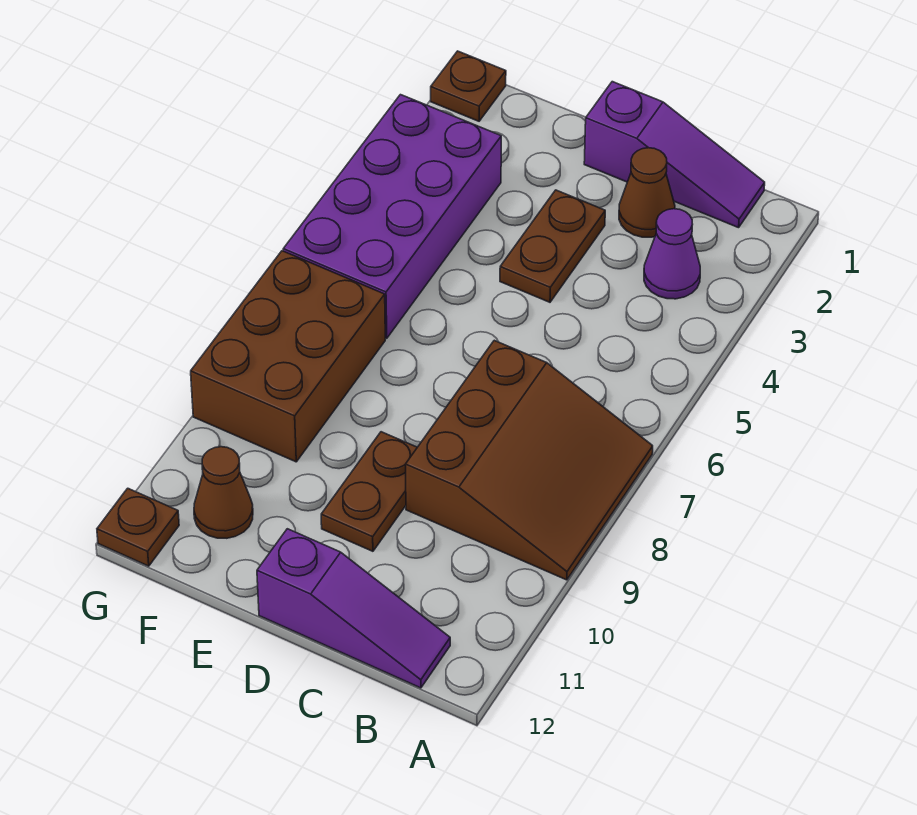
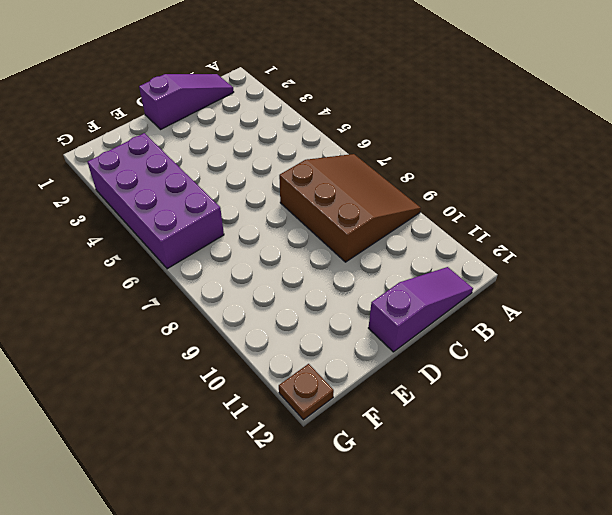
none -> purple cone B3 level 1
none -> brown cone C2 level 1
none -> brown plate D3:D4 level 1

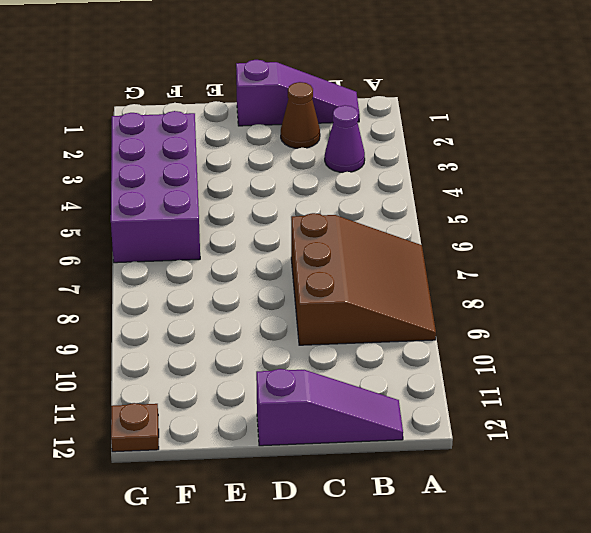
none -> brown plate D3:D4 level 1
none -> brown plate D9:D10 level 1
none -> brown brick F7:G9 level 1

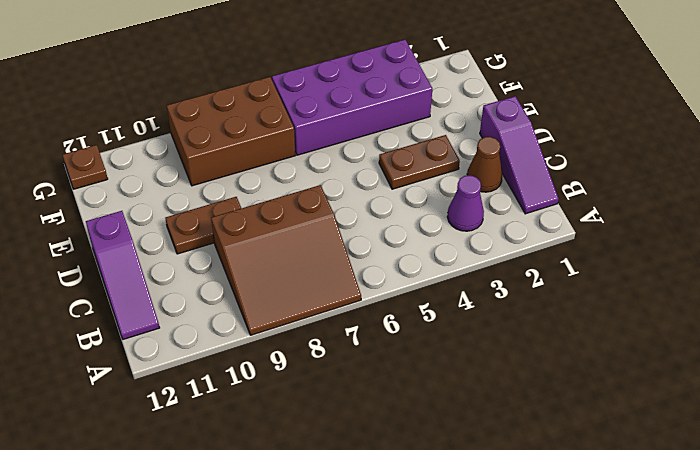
none -> brown cone F11 level 1
none -> brown plate G1 level 1

